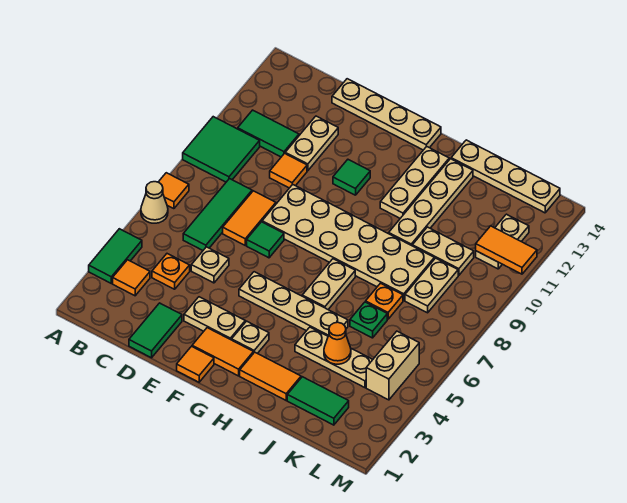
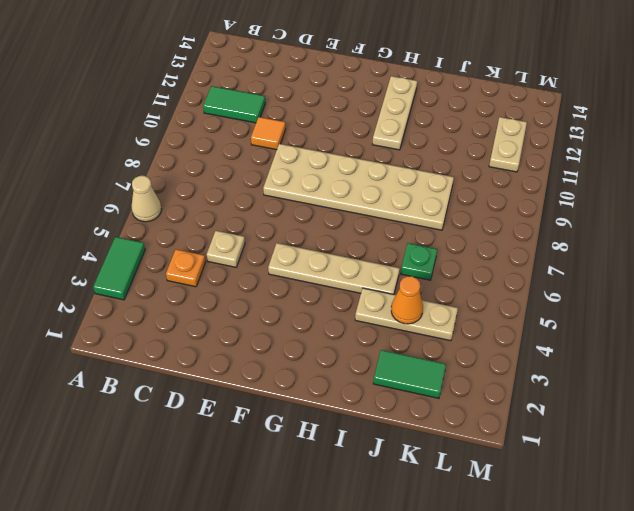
none -> orange tile A7 level 1
none -> green tile A9:B10 level 1
none -> orange tile B3 level 1
none -> green tile C6:C8 level 1

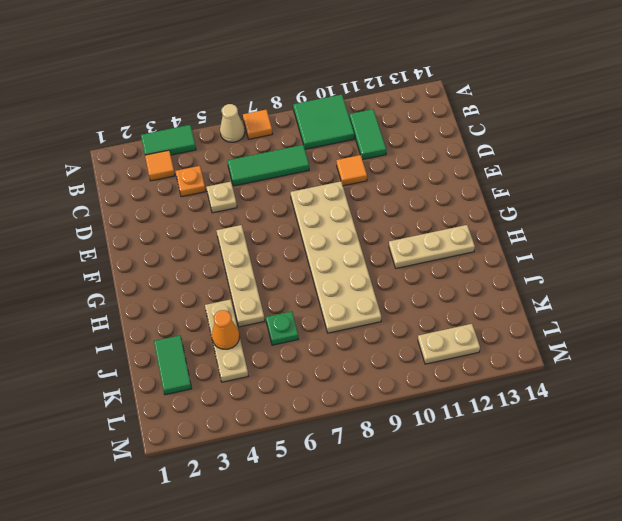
none -> green tile D1:D2 level 1
none -> orange tile D7:D8 level 1
none -> tan plate D11:D12 level 1
none -> tan plate D14:G14 level 1

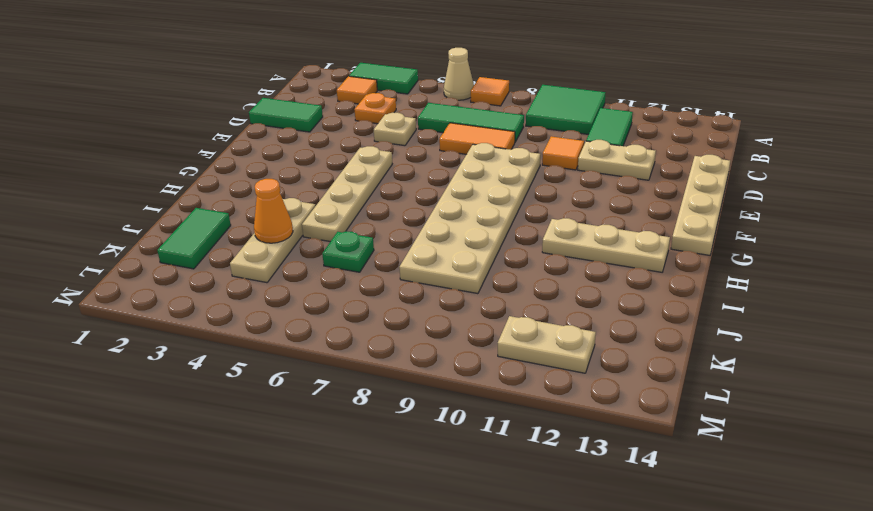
none -> tan plate E3:F3 level 1
none -> green tile E7 level 1
none -> orange tile F1 level 1
none -> orange tile F2:G2 level 1

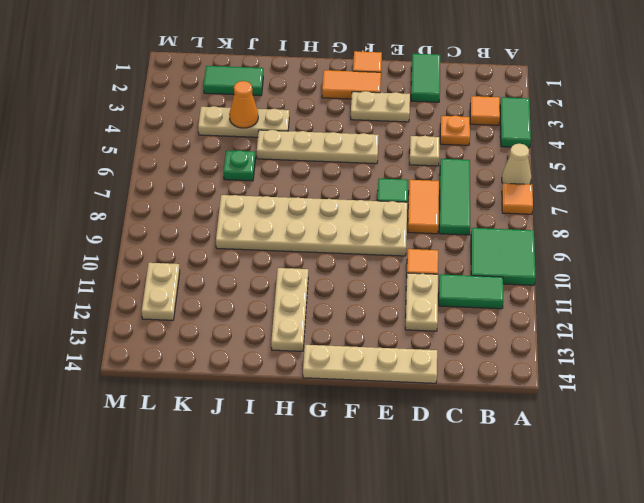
none -> green tile F11 level 1
none -> tan plate G3 level 1
none -> orange tile H2:I2 level 1
none -> tan plate H6:H7 level 1

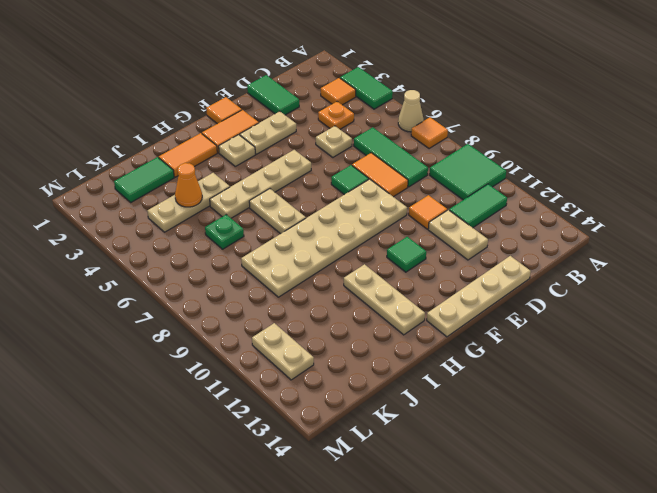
none -> tan plate I10:I13 level 1
none -> tan plate I14:L14 level 1
none -> orange plate J7 level 1
none -> tan plate J10:K10 level 1

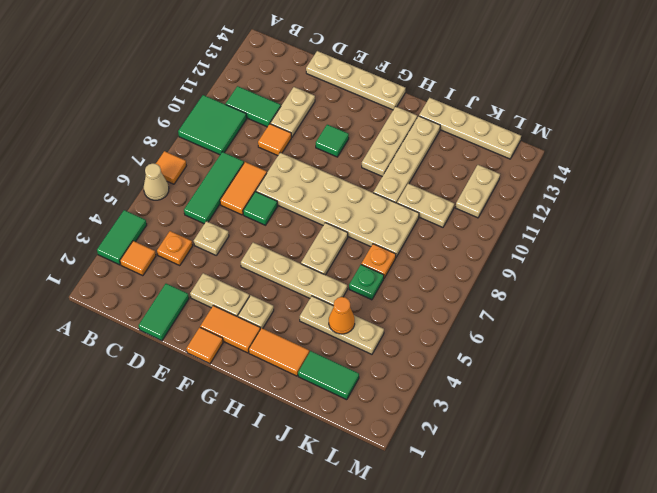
none -> tan plate K8:K9 level 1
none -> tan brick L4:L5 level 1
none -> orange tile L11:M11 level 2

